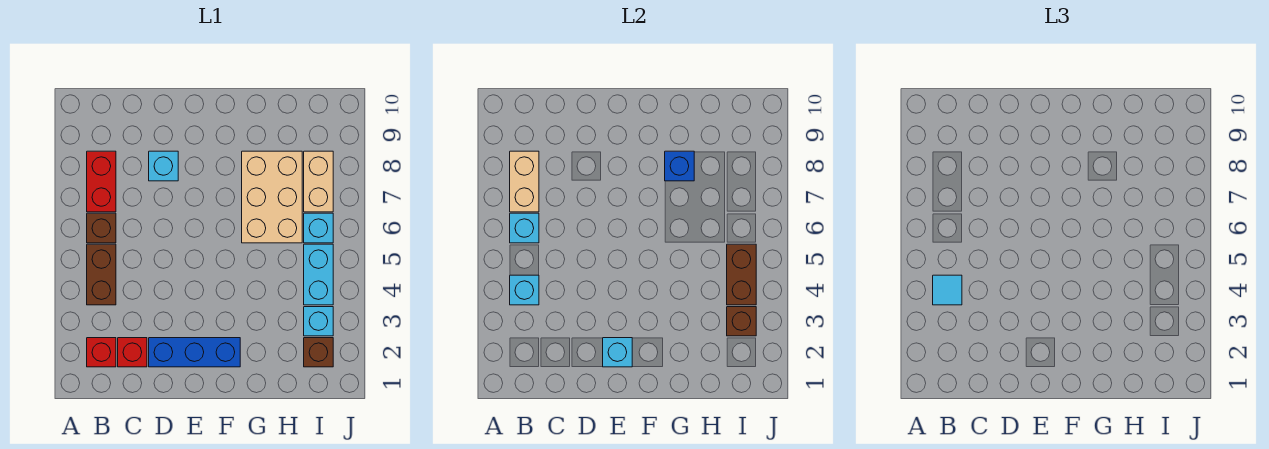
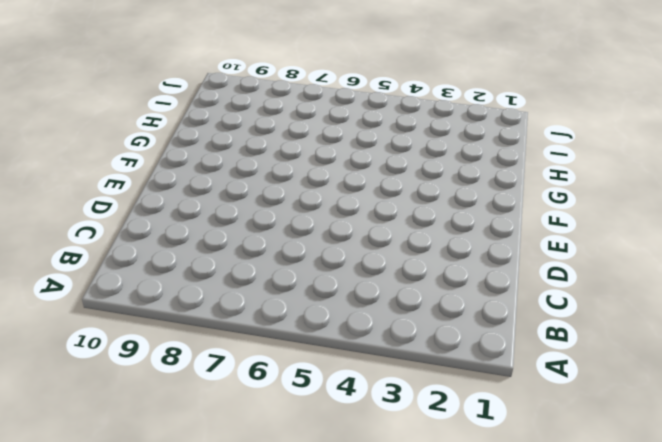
none -> red brick B2 level 1
none -> brown brick B4:B5 level 1
none -> brown brick B6 level 1

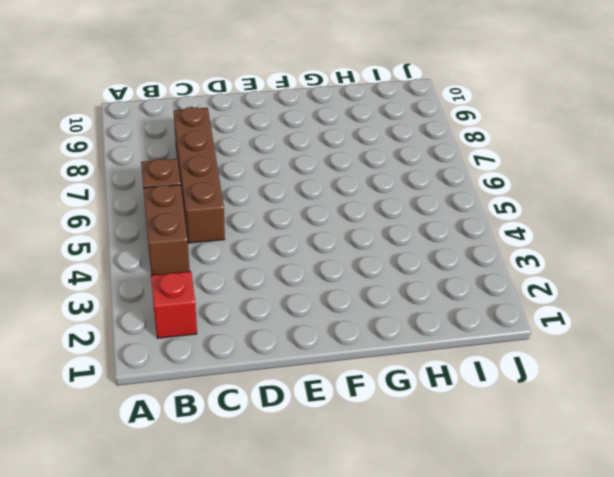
brown brick C5:C8 level 1 -> none
none -> red brick B7:B8 level 1
none -> red brick C2 level 1
none -> blue brick D2:F2 level 1

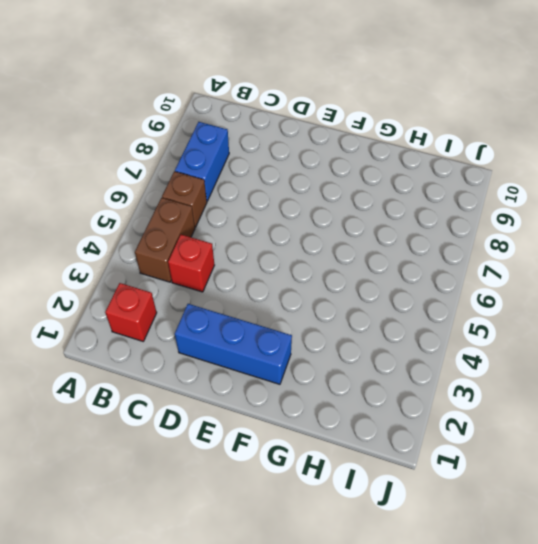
blue brick B7:B8 level 1 -> red brick B7:B8 level 1
red brick C4 level 1 -> red brick C2 level 1
none -> cyan brick D8 level 1
none -> tan brick G6:H8 level 1
none -> brown brick I2 level 1

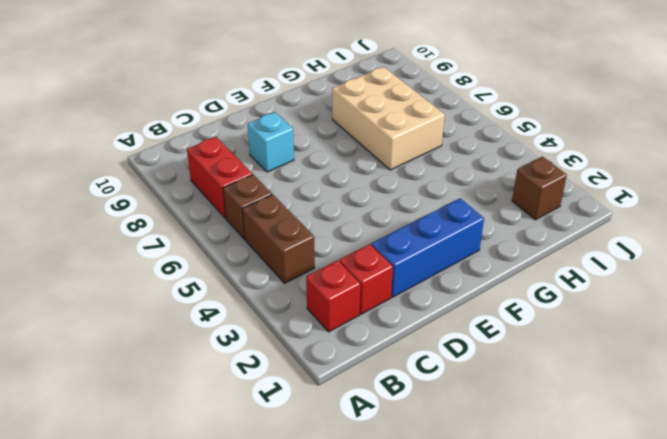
none -> cyan brick I3 level 1
none -> cyan brick I4:I5 level 1
none -> cyan brick I6 level 1

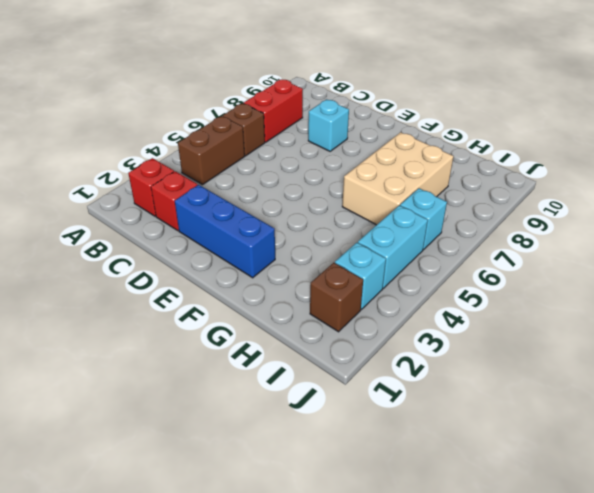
none -> tan brick I7:I8 level 1
none -> cyan brick B4 level 2
none -> cyan brick B6 level 2

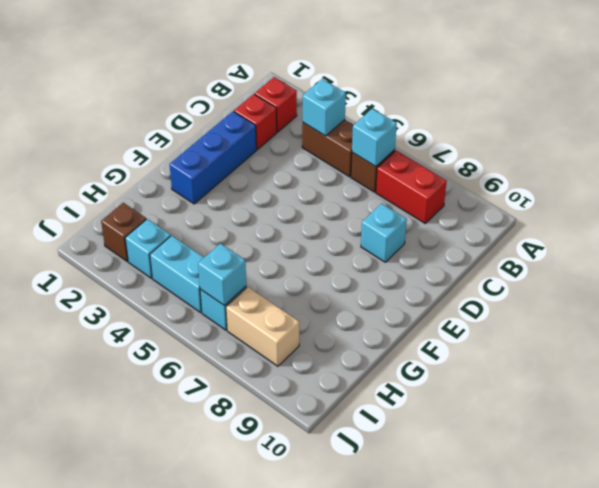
cyan brick I6 level 2 -> cyan brick E2 level 2
none -> tan brick G6:H8 level 1
none -> tan brick B7:B8 level 2
none -> blue brick G8 level 2

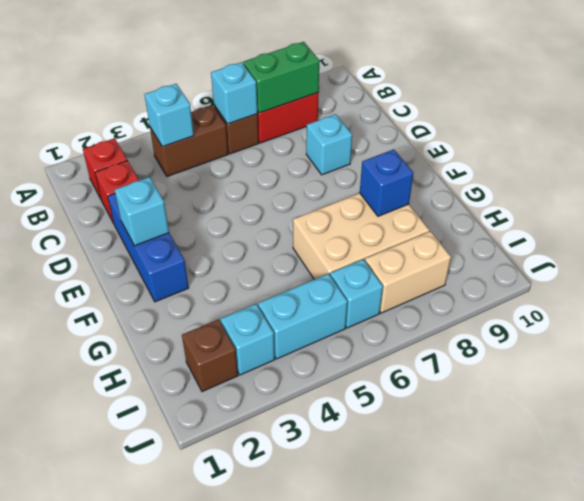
green brick B7:B8 level 2 -> tan brick B7:B8 level 2
none -> brown brick I3 level 2
none -> brown brick I4:I5 level 2
none -> cyan tile B4 level 3

